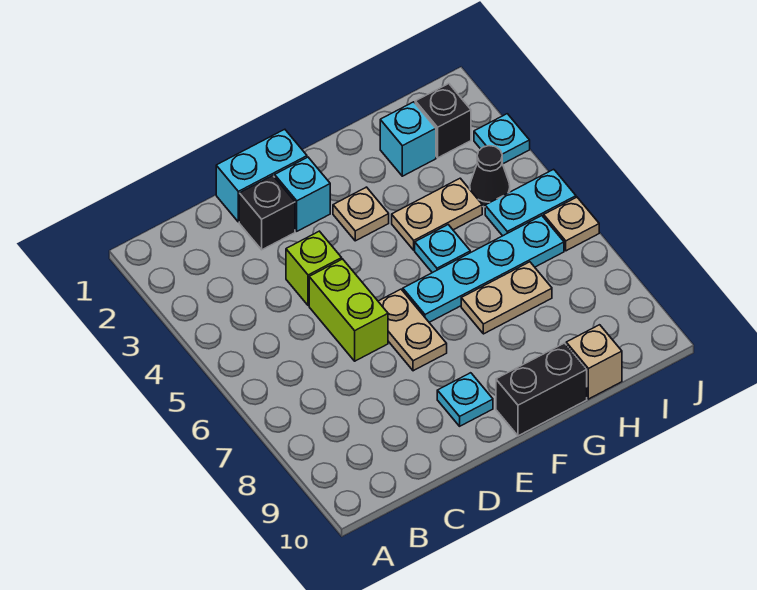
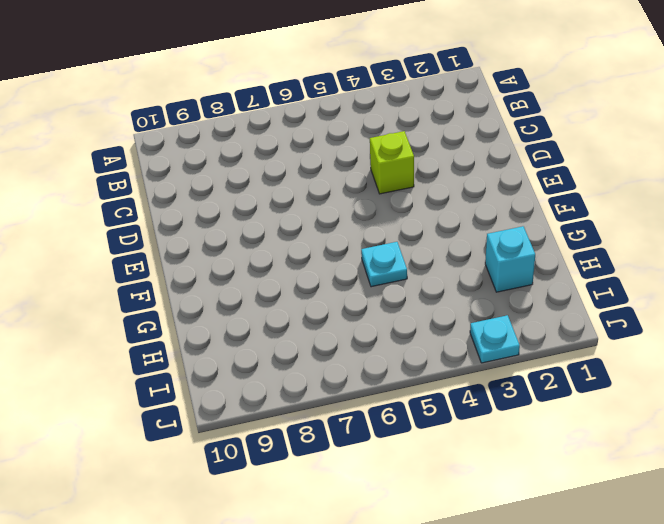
none -> cyan brick D1:E1 level 1
none -> black brick D2 level 1
none -> lime brick D5:D6 level 1

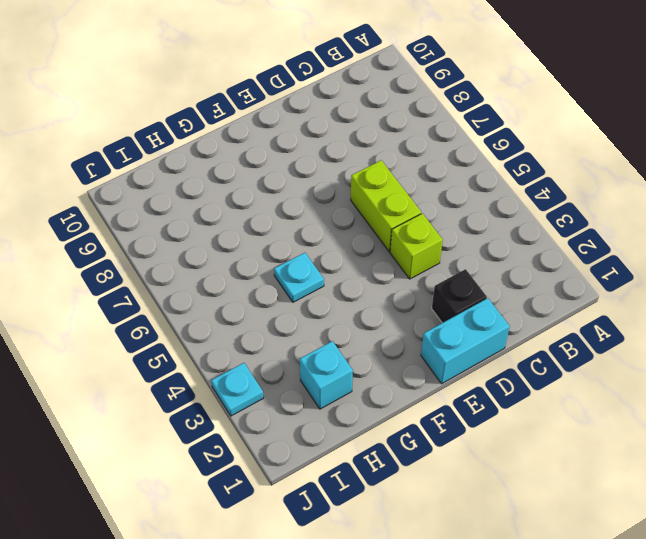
none -> cyan brick E2 level 1
none -> tan plate E6:E7 level 1
none -> cyan plate E9 level 1

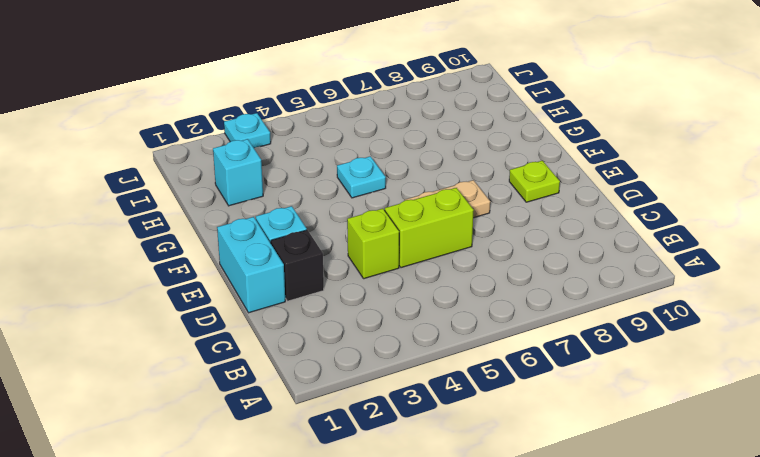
lime plate E9 level 1 -> cyan plate E9 level 1
none -> tan plate F3 level 1
none -> cyan plate F6:I6 level 1
none -> black brick F10:G10 level 1

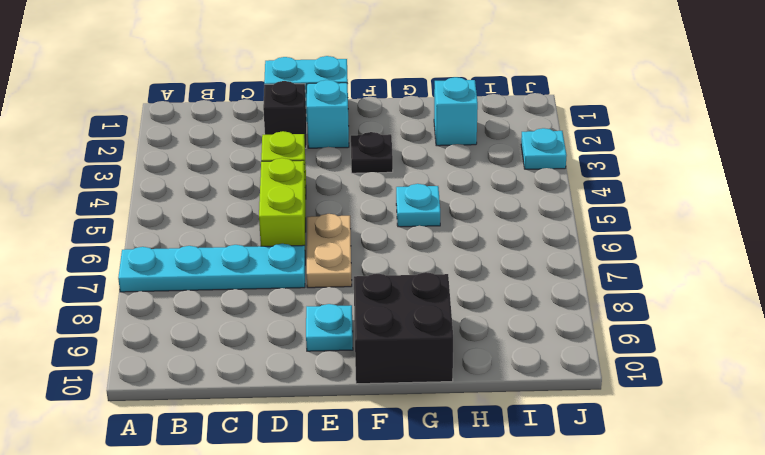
cyan plate A7:D7 level 1 -> cyan plate F6:I6 level 1
black plate F3 level 1 -> tan plate F3 level 1
black brick F9:G10 level 1 -> black brick F10:G10 level 1
none -> tan plate G4:H4 level 1
none -> tan plate G7:H7 level 1
none -> tan brick H10 level 1

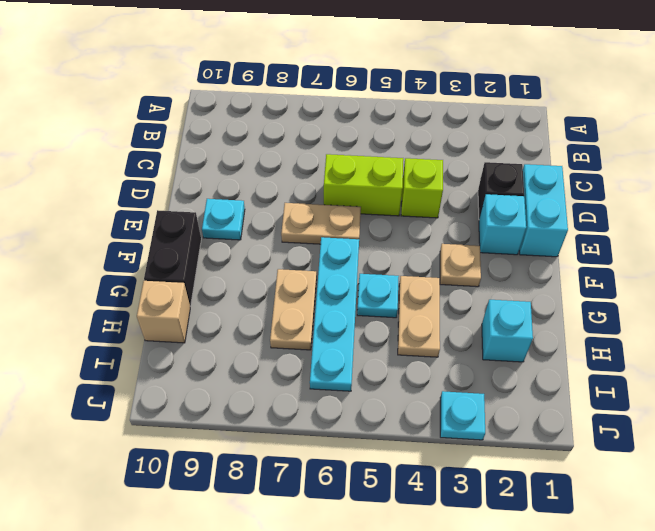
none -> black brick I2 level 1
none -> black cone I4 level 1
none -> cyan plate I5:J5 level 1

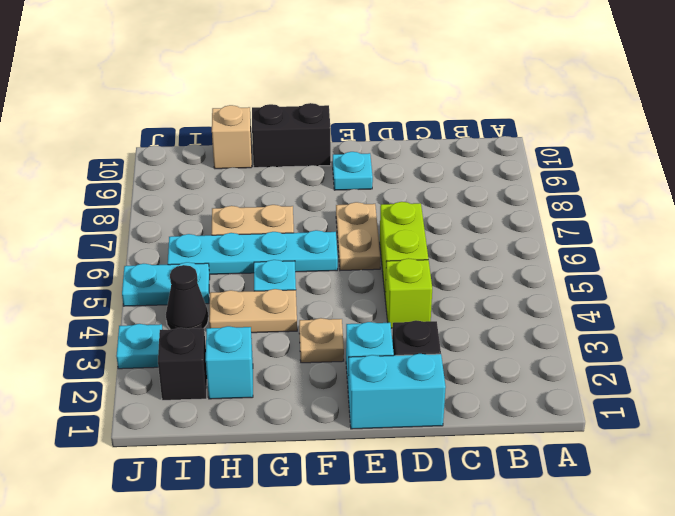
none -> tan plate J6 level 1

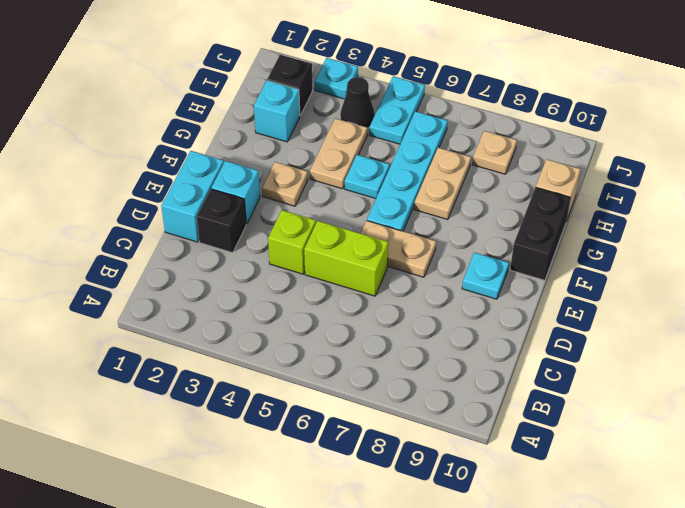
tan plate I8 level 1 -> tan plate J6 level 1

